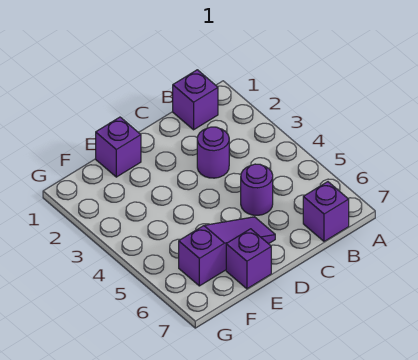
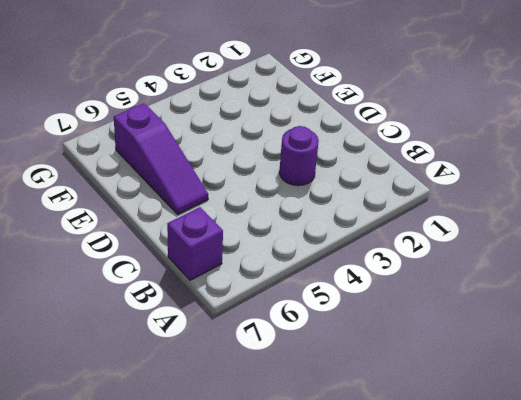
none -> purple brick B1 level 1
none -> purple round brick C5 level 1

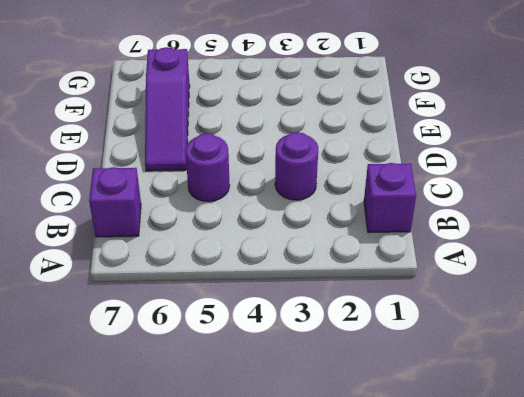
none -> purple brick E1 level 1
none -> purple brick E7 level 1

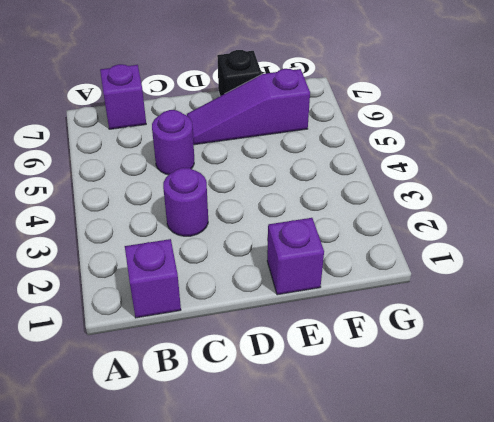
black brick E7 level 1 -> purple brick E7 level 1

